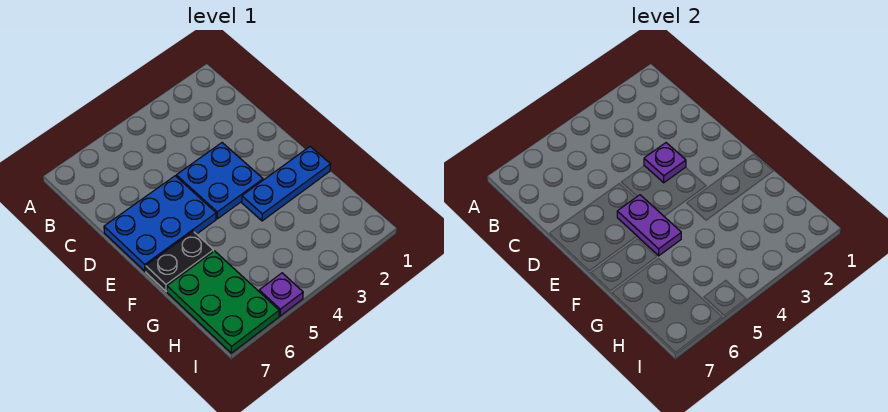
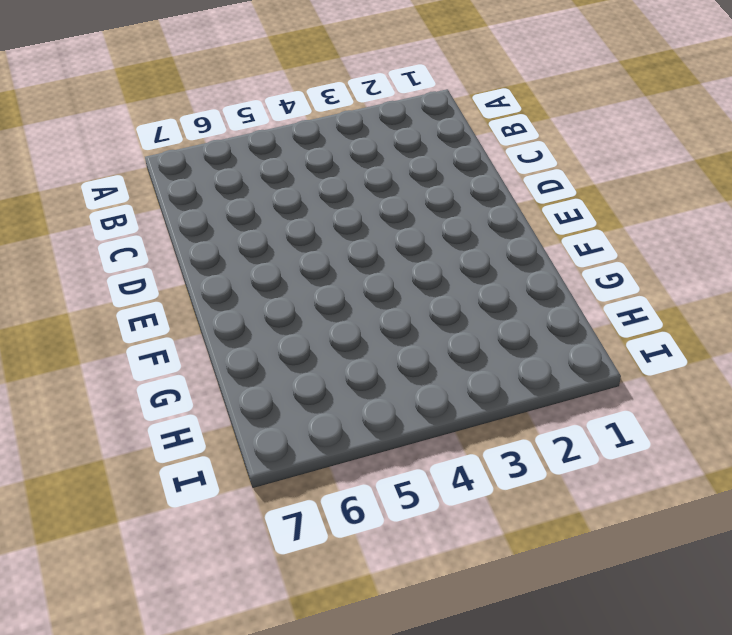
none -> blue plate D3:E4 level 1
none -> blue plate D5:E7 level 1

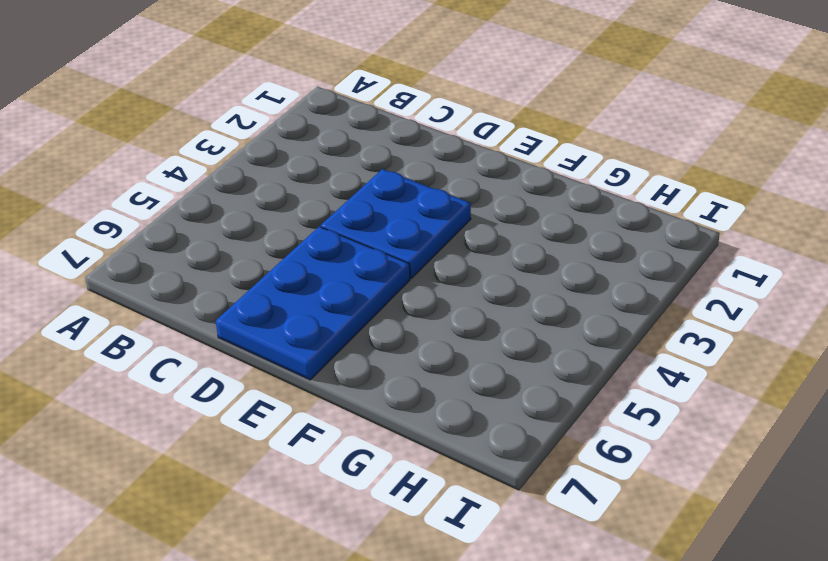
none -> blue plate F1:F3 level 1
none -> black plate F6:F7 level 1

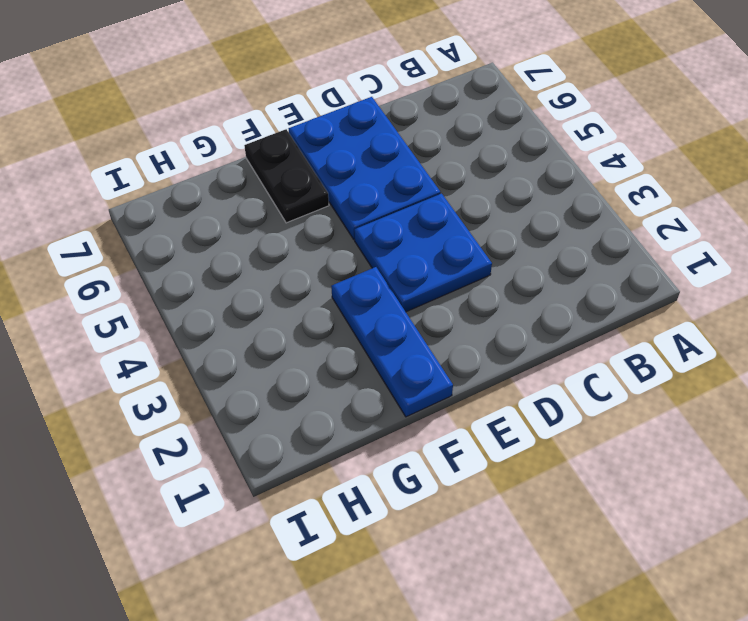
none -> green plate G6:I7 level 1
none -> purple plate I5 level 1

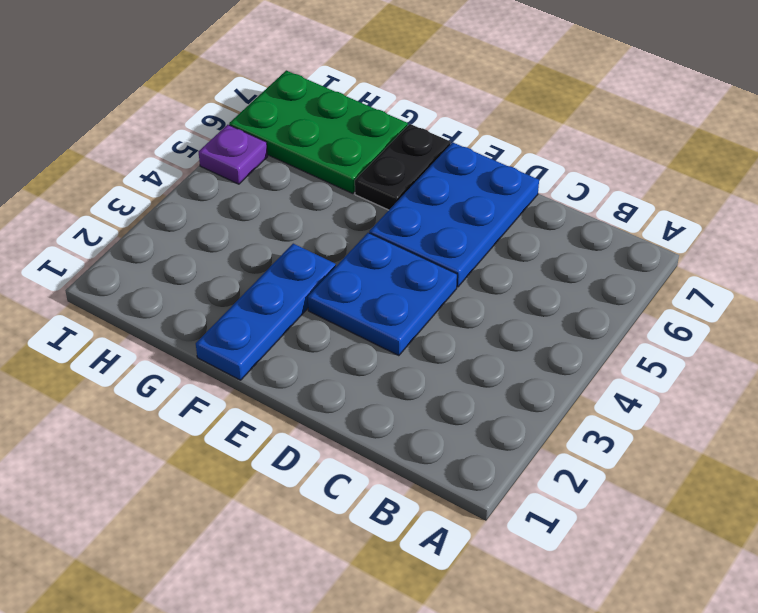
none -> purple plate D3 level 2
none -> purple plate E5:F5 level 2

